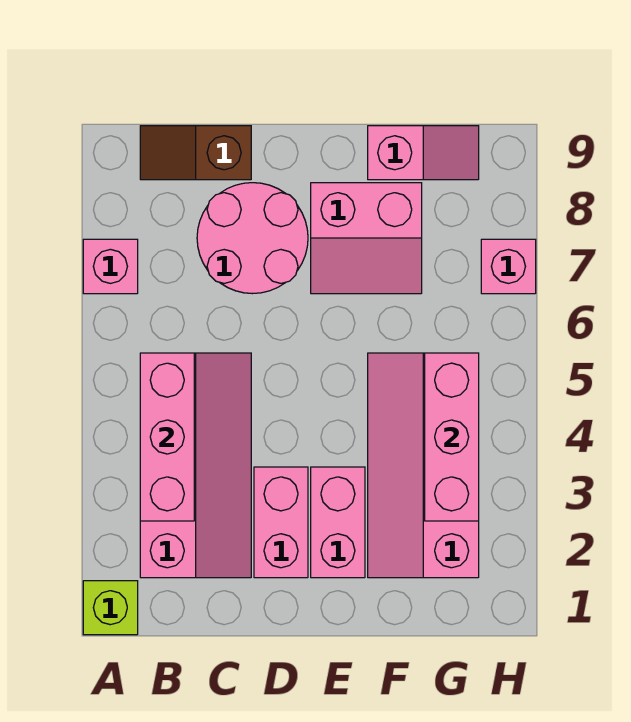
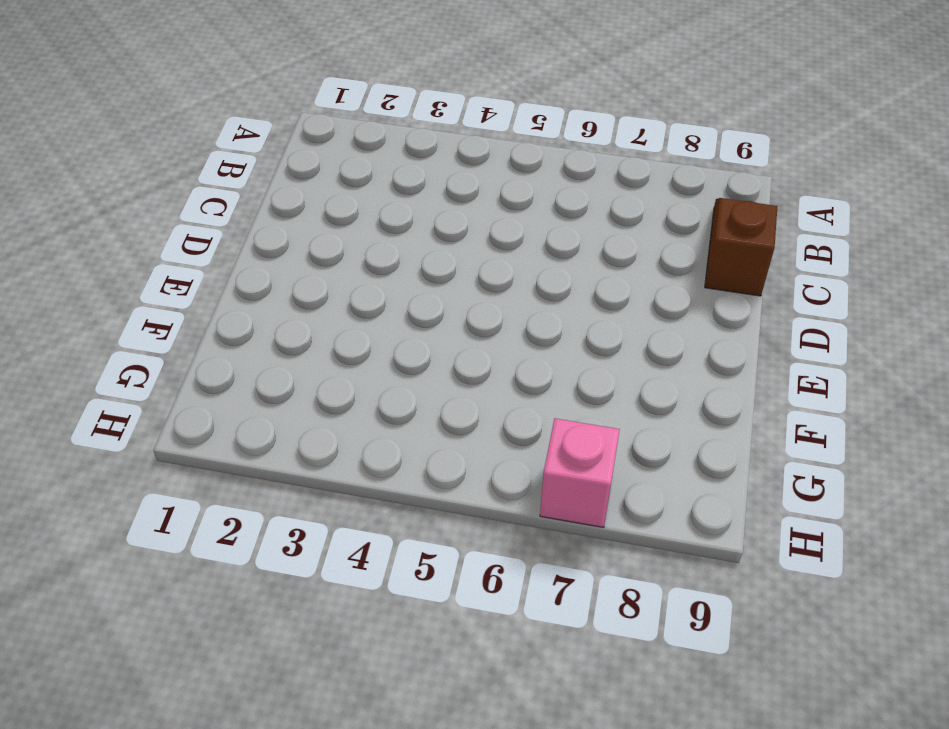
none -> lime brick A1 level 1
none -> pink brick A7 level 1
none -> pink slope B2:C5 level 1 top B

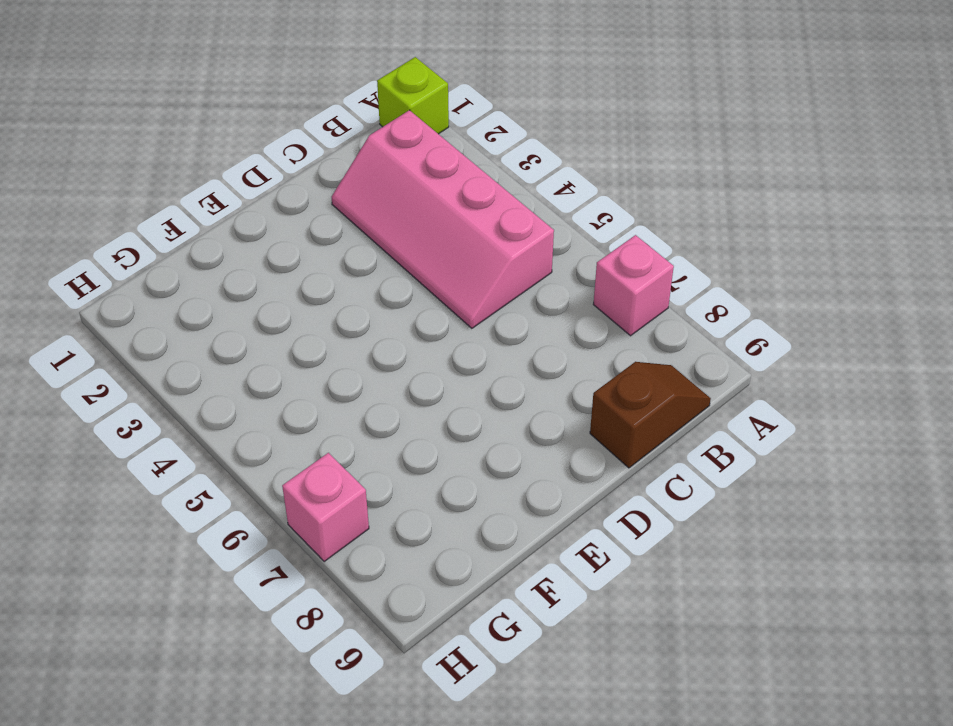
none -> pink round brick C7:D8 level 1
none -> pink brick D2:D3 level 1
none -> pink brick E2:E3 level 1

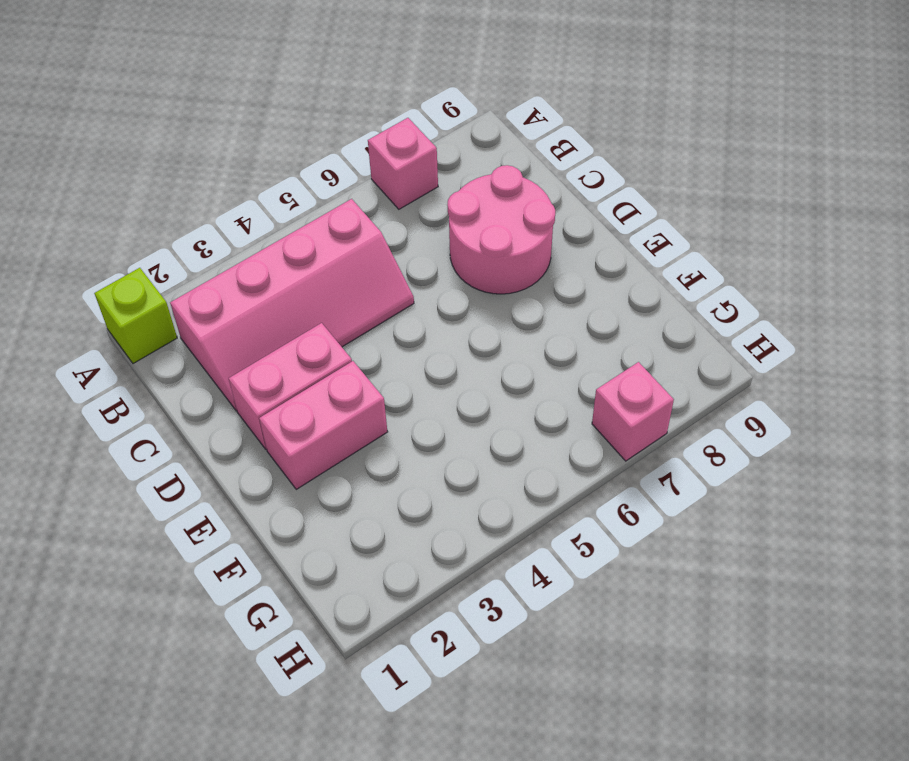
none -> brown slope B9:C9 level 1 top C
none -> pink slope E7:F8 level 1 top 8
none -> pink slope F2:G5 level 1 top G

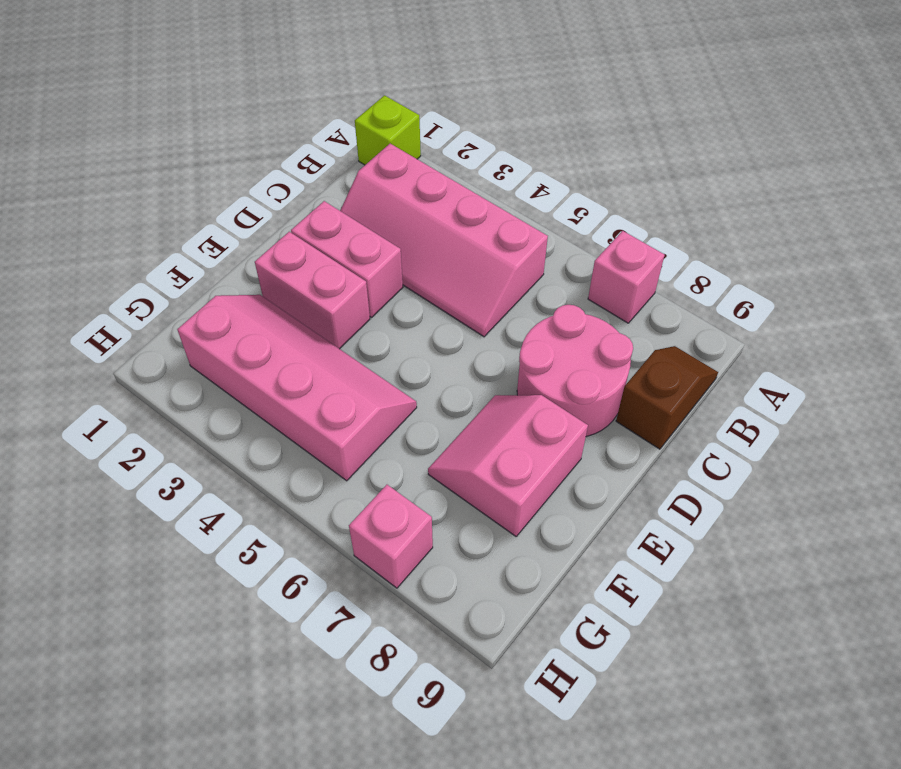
none -> pink slope F9:G9 level 1 top F
none -> pink brick B3:B5 level 2
none -> pink brick G3:G5 level 2

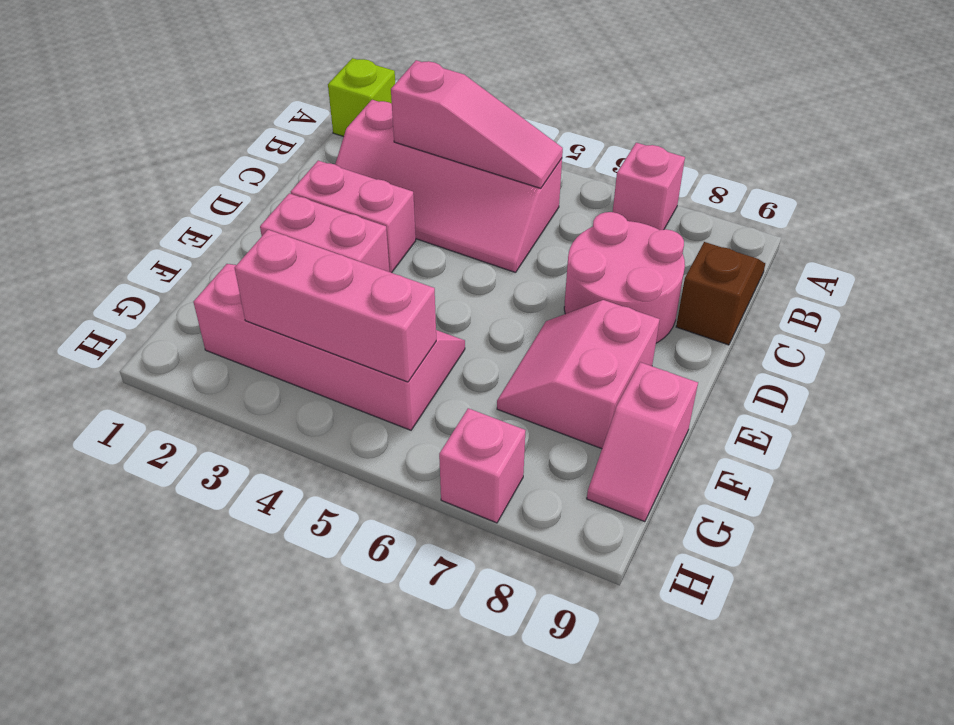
pink slope B3:B5 level 2 top 3 -> pink brick B3:B5 level 2

